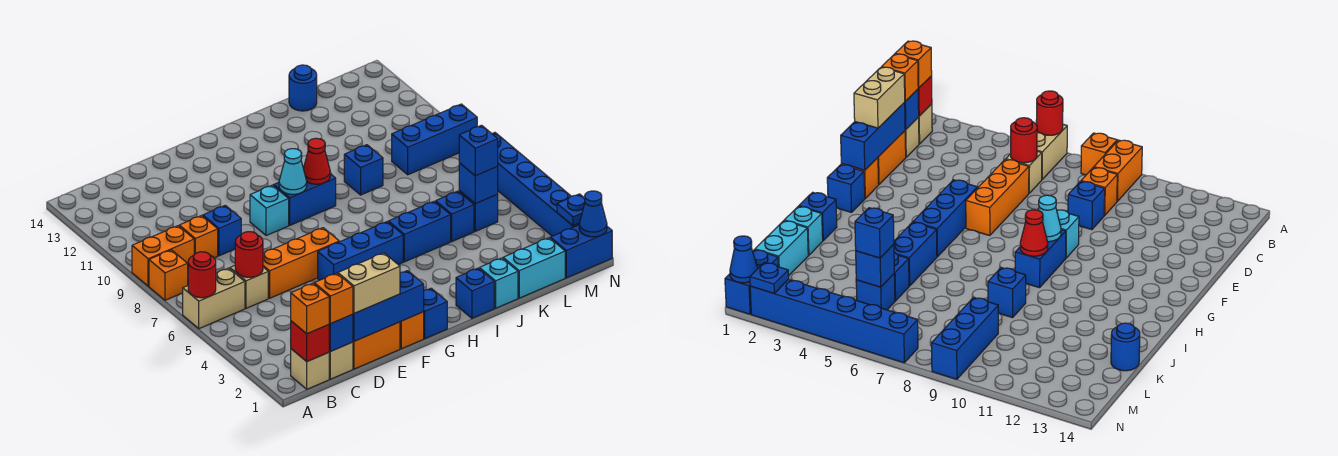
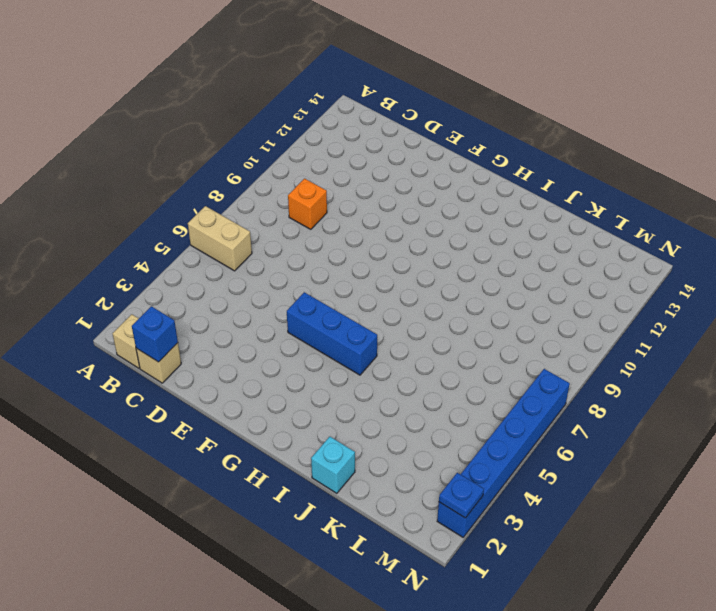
none -> orange brick A8 level 1
none -> orange brick A9:B9 level 1
none -> tan brick C6 level 1
none -> orange brick D1:E1 level 1

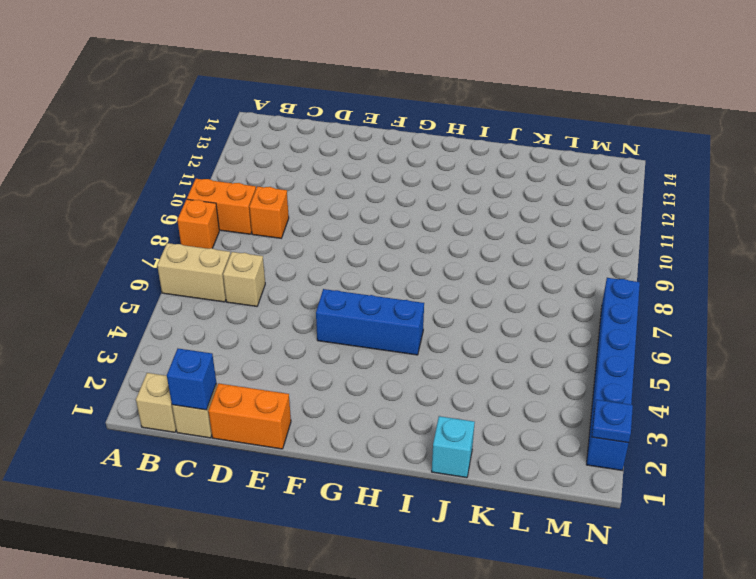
none -> orange brick D6:F6 level 1
none -> blue brick D9 level 1
none -> orange brick F1 level 1
none -> cyan brick F9 level 1

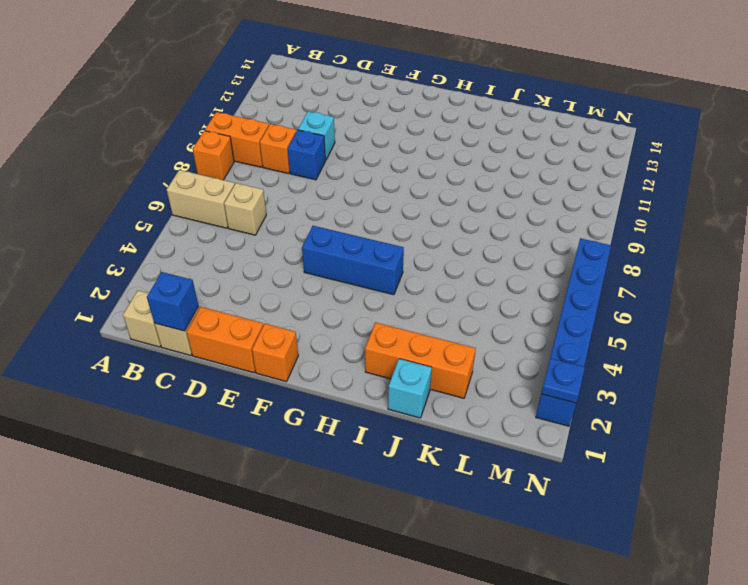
cyan brick D10 level 1 -> cyan brick F9 level 1
orange brick I2:K2 level 1 -> orange brick D6:F6 level 1
none -> blue brick G1 level 1
none -> blue brick G9:H9 level 1
none -> blue brick I1 level 1
none -> blue brick I5:J5 level 1

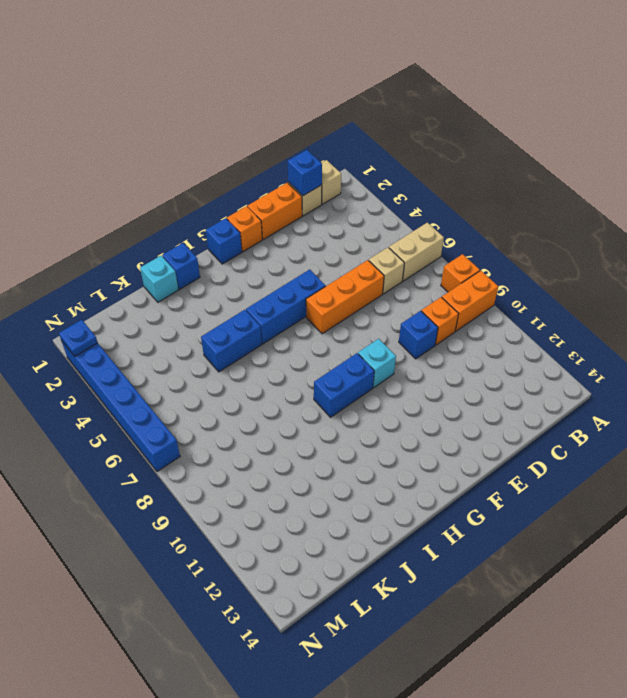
none -> blue brick J9 level 1
none -> cyan brick K1:L1 level 1
none -> blue brick K5 level 1
none -> blue round brick K14 level 1

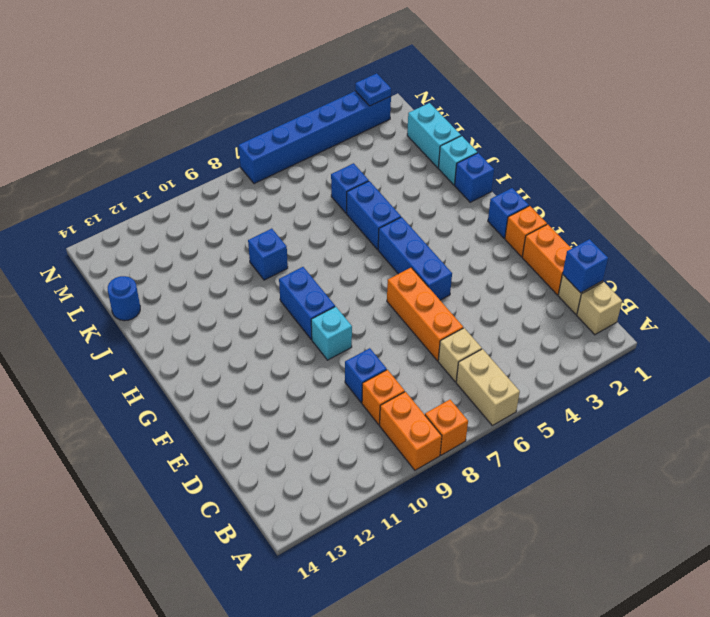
none -> blue brick L5 level 1
none -> blue brick L9:N9 level 1
none -> blue brick M1:N1 level 1
none -> red round brick A6 level 2

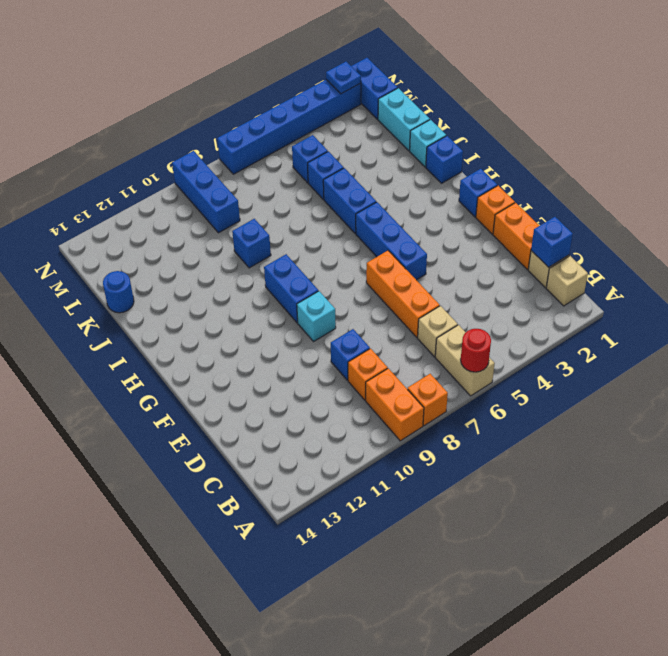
none -> red brick B1 level 2
none -> red round brick C6 level 2
none -> blue brick D1:F1 level 2
none -> cyan cone G9 level 2

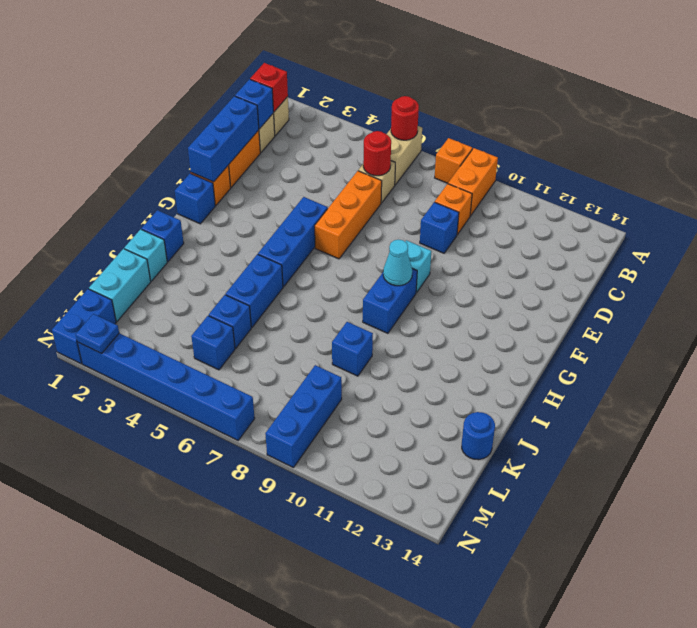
none -> red cone H9 level 2
none -> blue brick L5 level 2
none -> blue cone N1 level 2
none -> orange brick B1 level 3

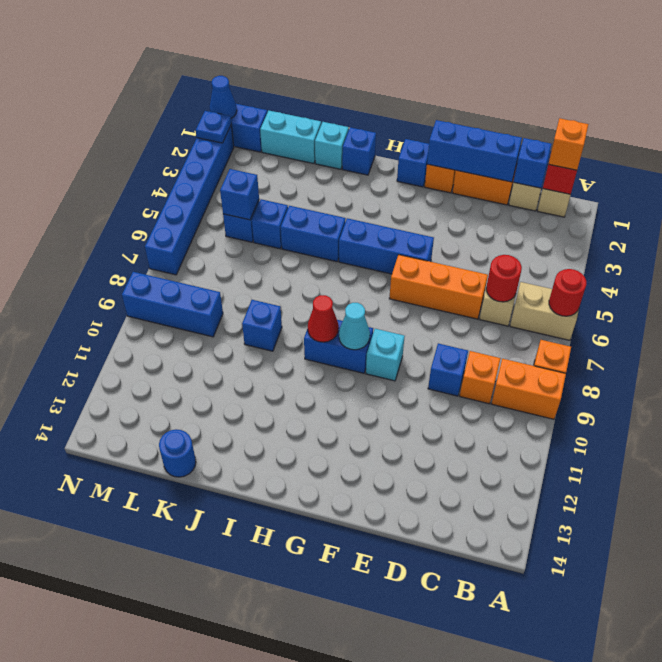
none -> orange brick C1 level 3
none -> tan brick D1:E1 level 3
none -> blue brick L5 level 3

